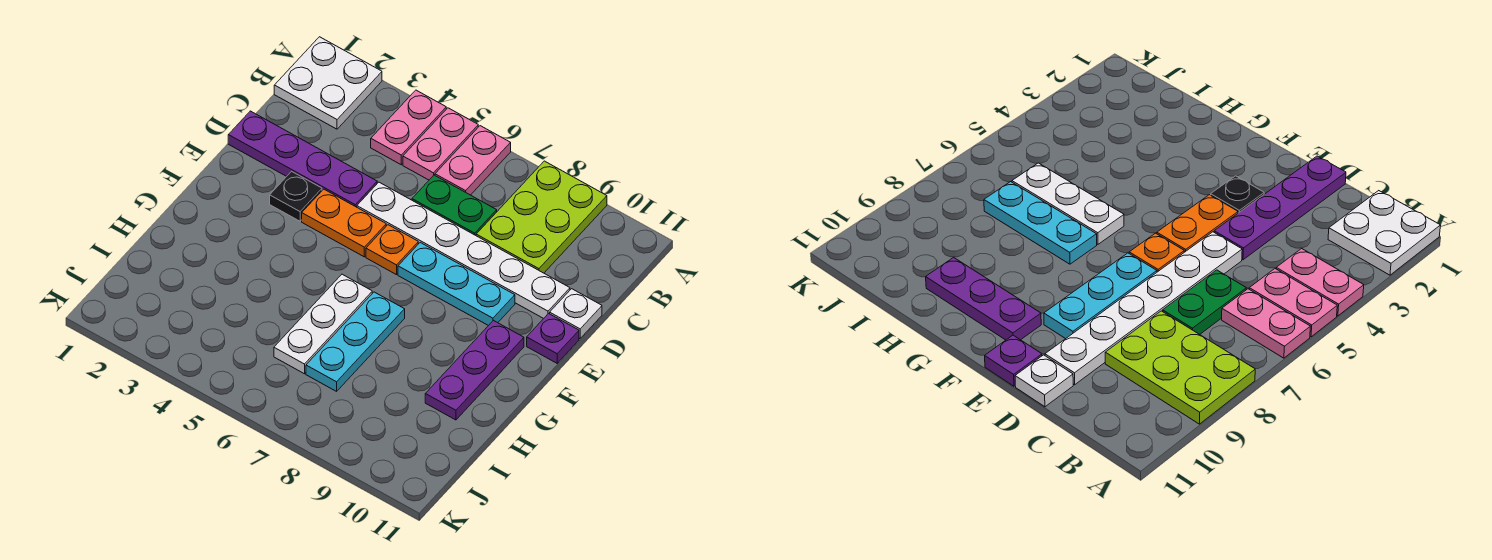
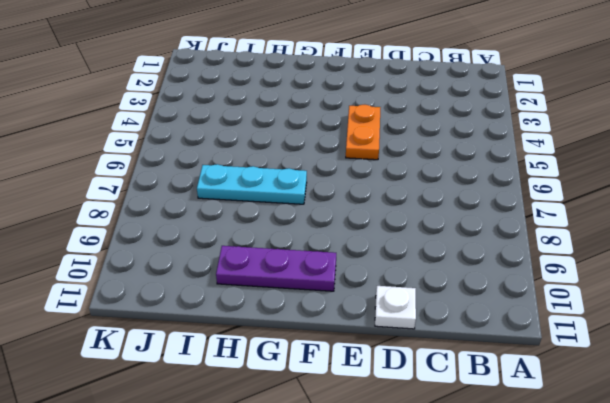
none -> white plate A1:B2 level 1
none -> pink plate A4:B4 level 1
none -> pink plate A5:B5 level 1

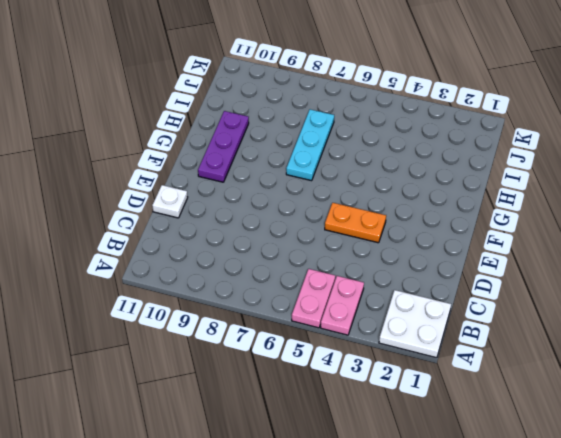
none -> pink plate A6:B6 level 1
none -> lime plate A8:C9 level 1
none -> green plate C6:C7 level 1

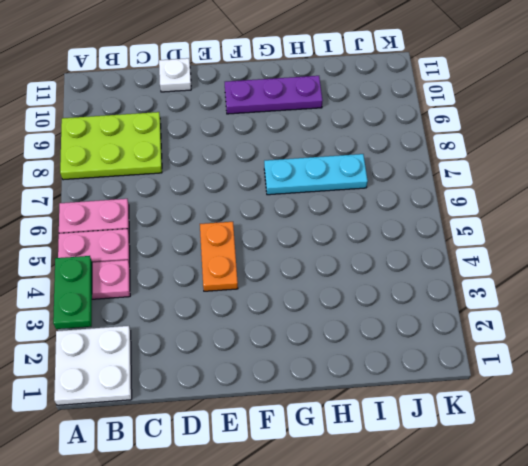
green plate A3:A4 level 2 -> green plate C6:C7 level 1
none -> purple plate D1:D4 level 1
none -> white plate D5:D10 level 1
none -> black plate E3 level 1

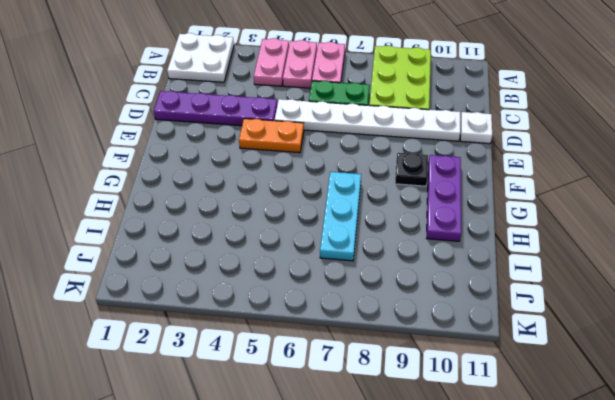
black plate F9 level 1 -> black plate E3 level 1
none -> orange plate E6 level 1
none -> cyan plate E7:E9 level 1
none -> purple plate E11 level 1

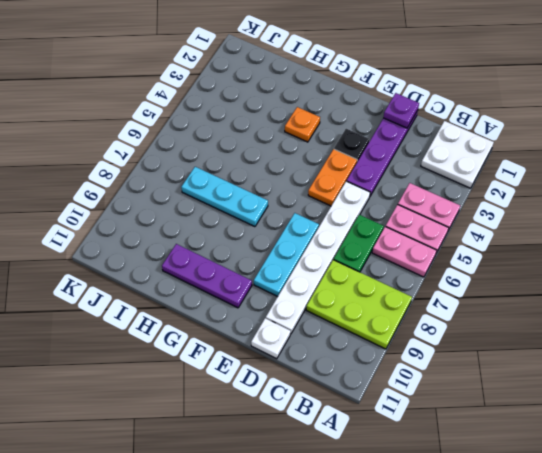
purple plate D1 level 2 -> purple plate E11 level 1
orange plate G3 level 1 -> orange plate E6 level 1
none -> white plate G6:I6 level 1

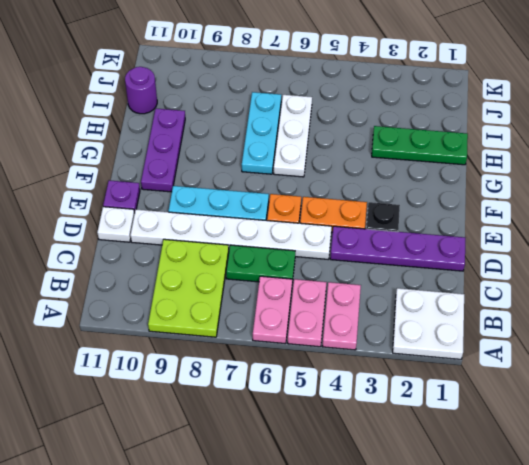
green plate H1:H3 level 1 -> none
purple round brick I11 level 1 -> none

